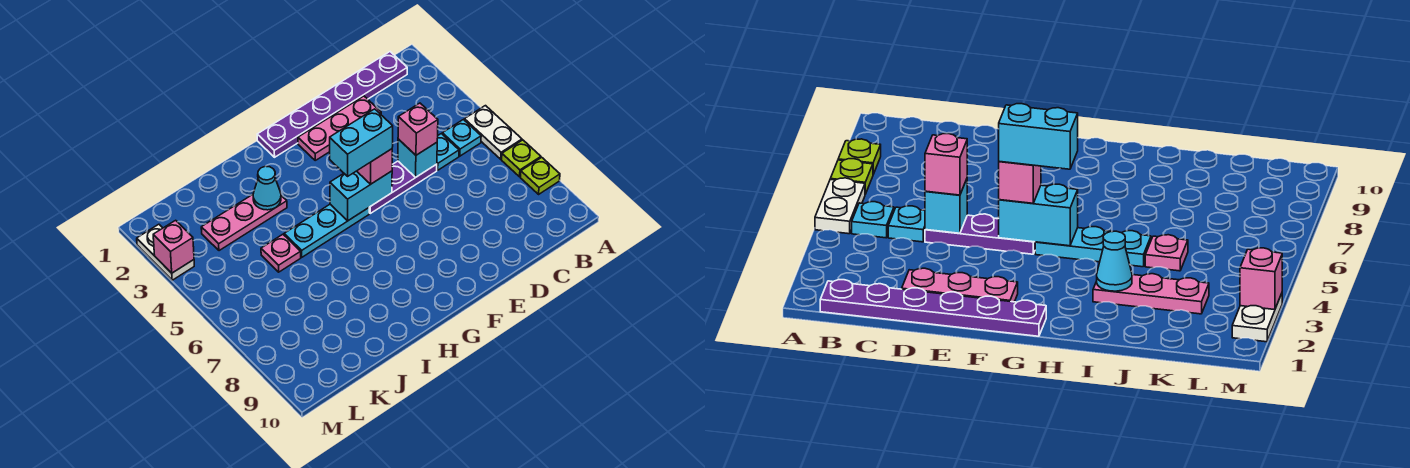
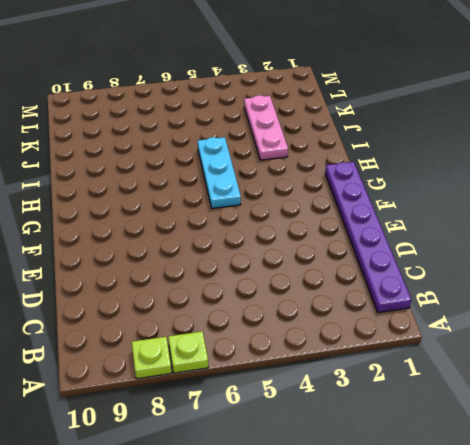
none -> white plate A5:A6 level 1
none -> cyan plate B5 level 1
none -> cyan plate C5 level 1

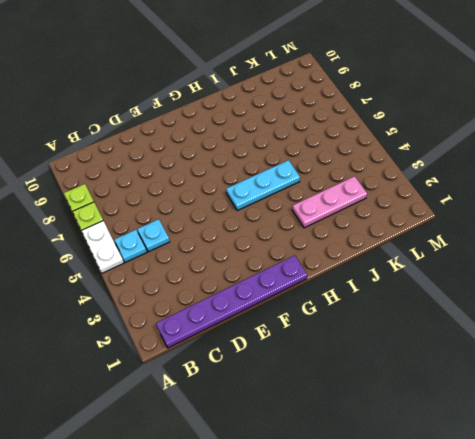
none -> pink plate D2:F2 level 1
none -> purple plate D5:F5 level 1
none -> pink plate J5 level 1

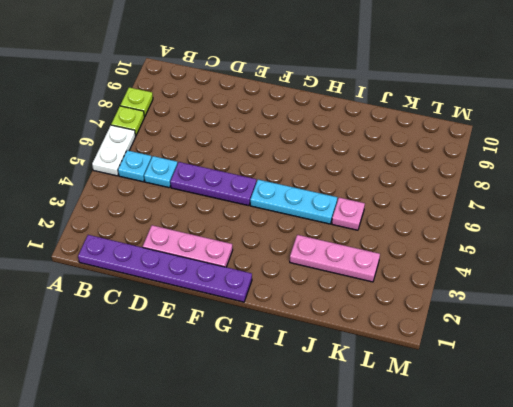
none -> white plate M2:M3 level 1
none -> cyan brick D5 level 2
none -> cyan brick F5:G5 level 2

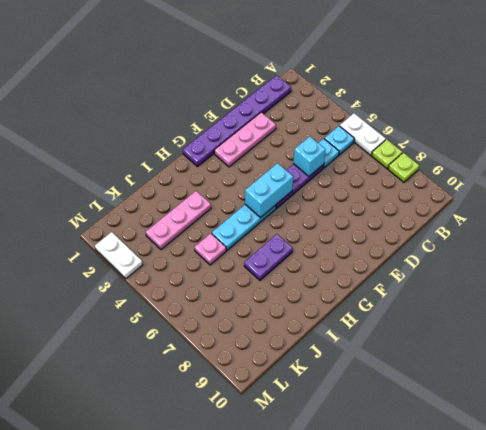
purple plate H7:I7 level 1 -> none
none -> cyan cone I3 level 2
none -> pink brick M3 level 2
none -> pink brick D5 level 3

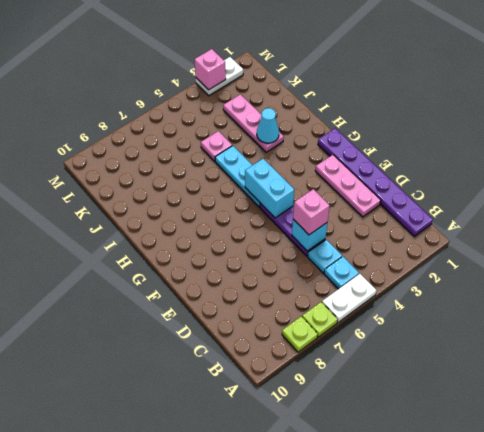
none -> pink brick F5 level 3
none -> cyan brick F5:G5 level 4

